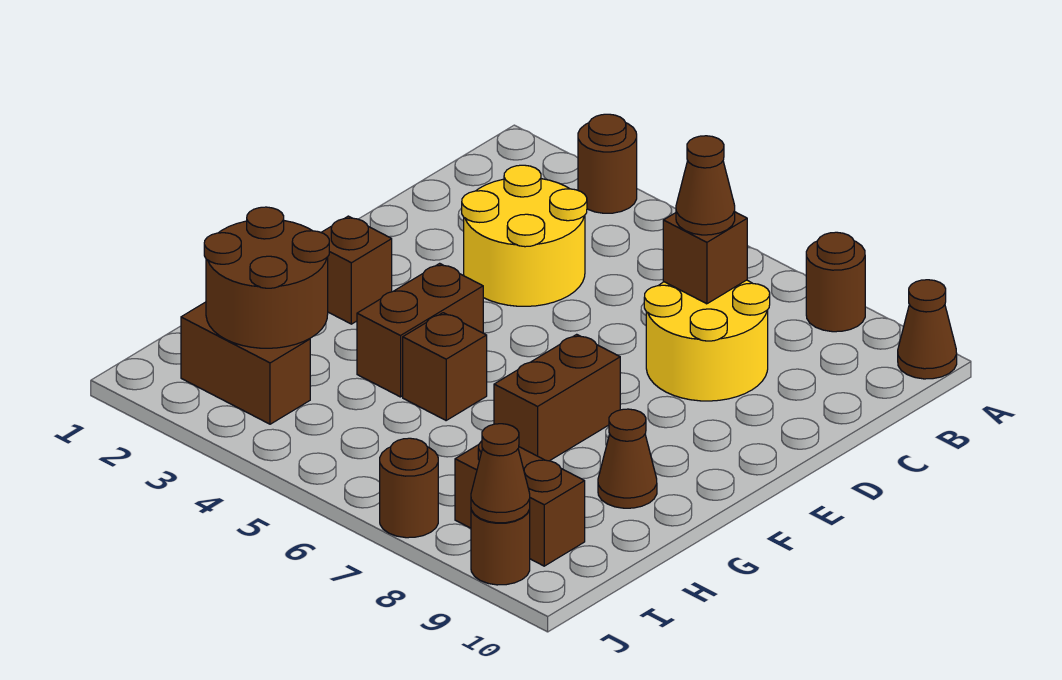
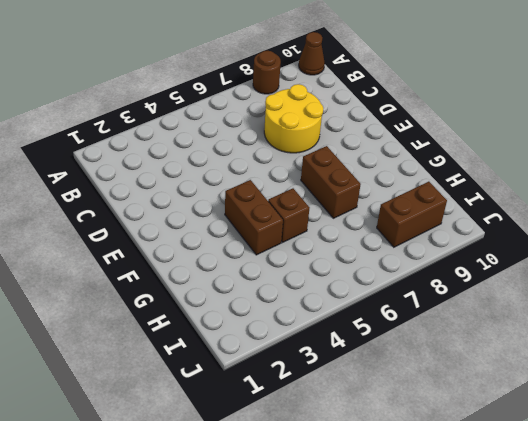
none -> brown round brick A3 level 1
none -> yellow round brick C3:D4 level 1
none -> brown brick F2 level 1

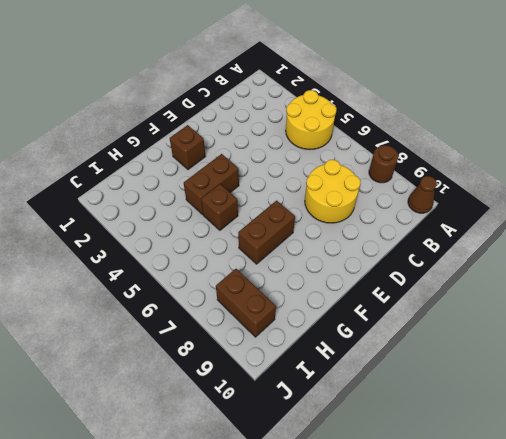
yellow round brick A4:B5 level 1 -> yellow round brick C3:D4 level 1
none -> brown round brick A3 level 1
none -> brown cone G9 level 1
none -> brown brick I2:I3 level 1

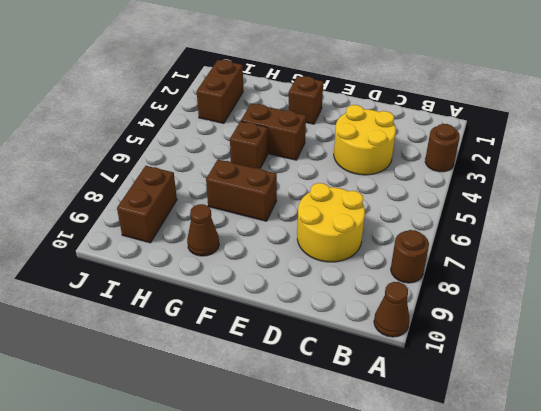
none -> brown round brick J7 level 1
none -> brown round brick J9 level 1
none -> brown brick C7 level 2

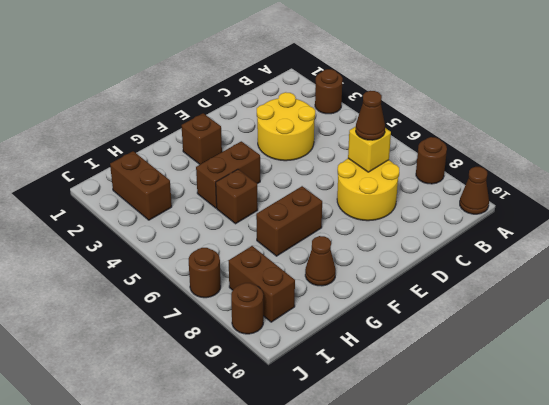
yellow brick C7 level 2 -> brown brick C7 level 2
none -> brown round brick H2:I3 level 2
none -> brown cone J9 level 2

